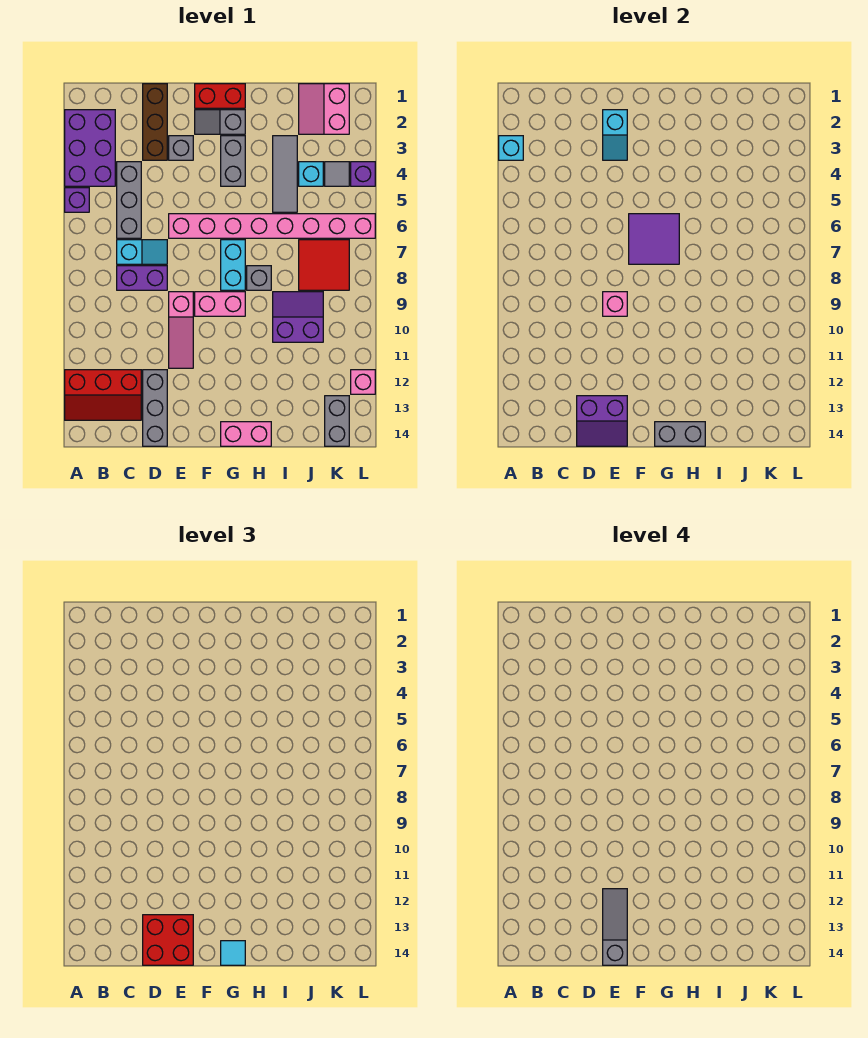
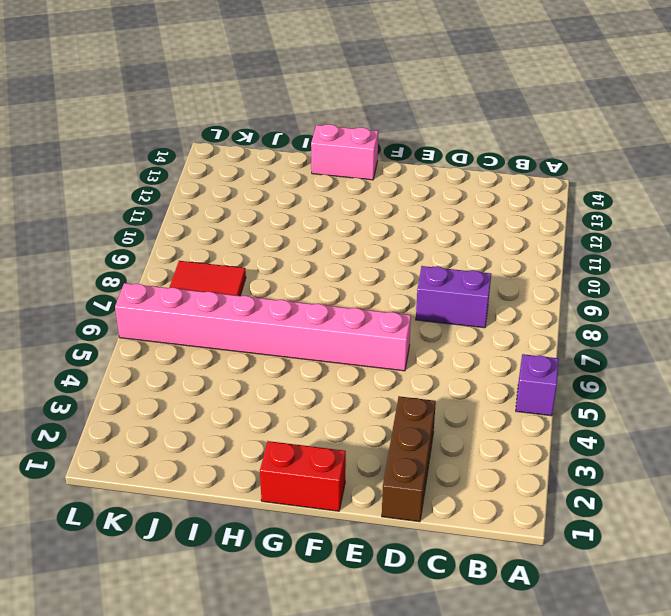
none -> purple brick A2:B4 level 1
none -> red slope A12:C13 level 1 top 12
none -> grey brick C4:C6 level 1
none -> cyan slope C7:D7 level 1 top C

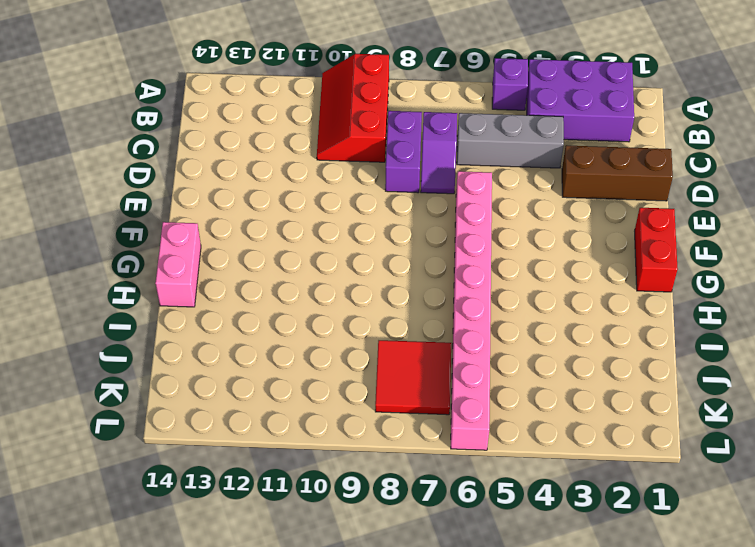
red slope A9:C10 level 1 top 9 -> red slope A12:C13 level 1 top 12
purple slope C7:D7 level 1 top C -> cyan slope C7:D7 level 1 top C
none -> grey brick D12:D14 level 1
none -> grey brick E3 level 1
none -> pink slope E9:E11 level 1 top 9
none -> grey slope F2:G2 level 1 top G

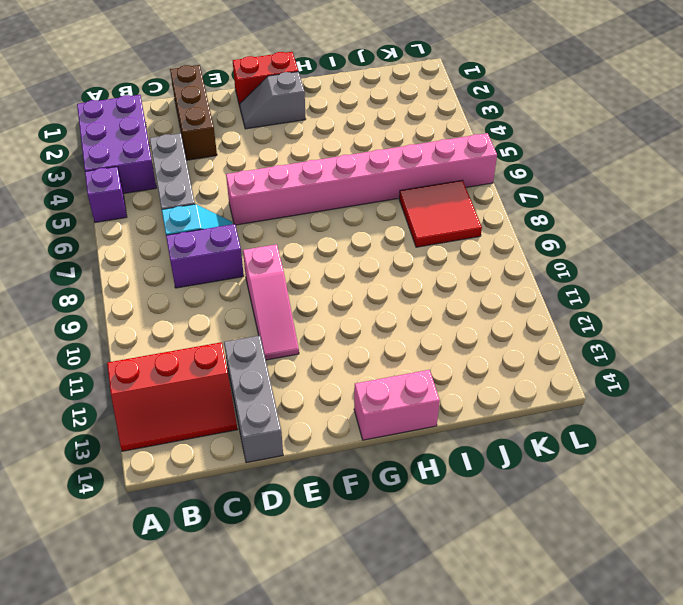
none -> grey brick E3 level 1
none -> pink brick F9:G9 level 1
none -> grey brick G3:G4 level 1
none -> cyan brick G7:G8 level 1

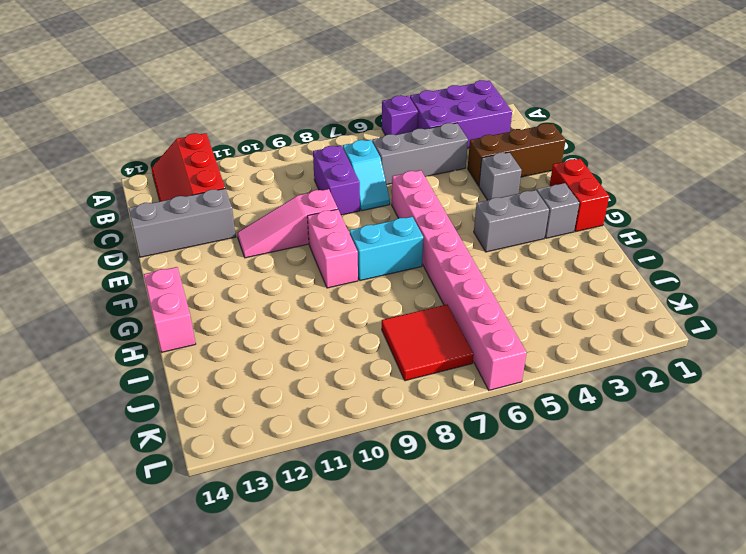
none -> grey brick H8 level 1
none -> grey tile I3:I5 level 1
none -> purple slope I9:J10 level 1 top 10
none -> pink slope J1:K2 level 1 top K

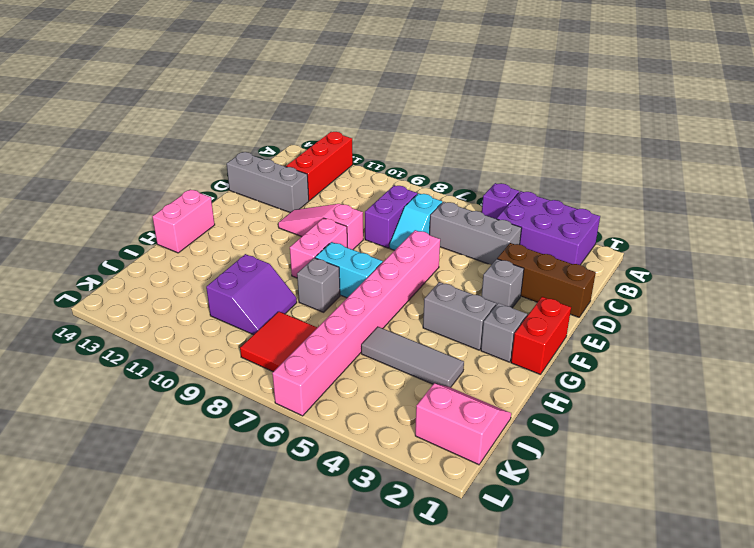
none -> cyan brick J4 level 1
none -> grey tile K4 level 1
none -> grey brick K13:K14 level 1
none -> purple brick L4 level 1

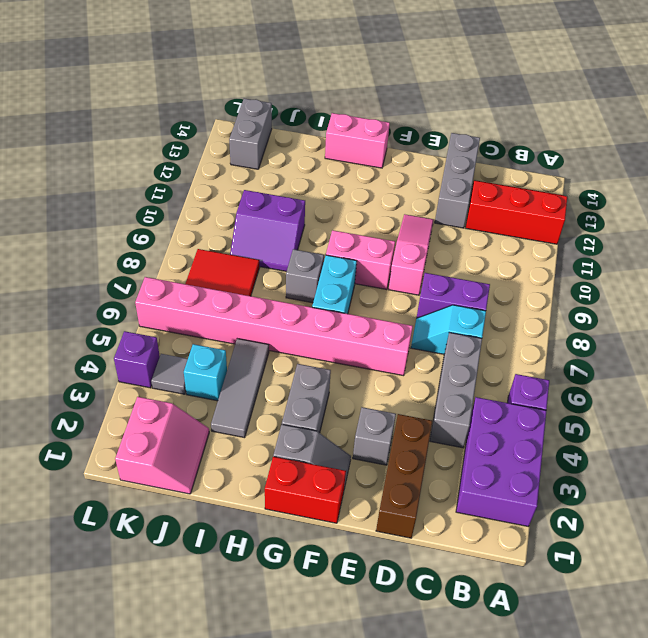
none -> pink brick L12 level 1
none -> cyan brick A3 level 2
none -> purple slope D13:E14 level 2 top 13
none -> cyan slope E2:E3 level 2 top 2

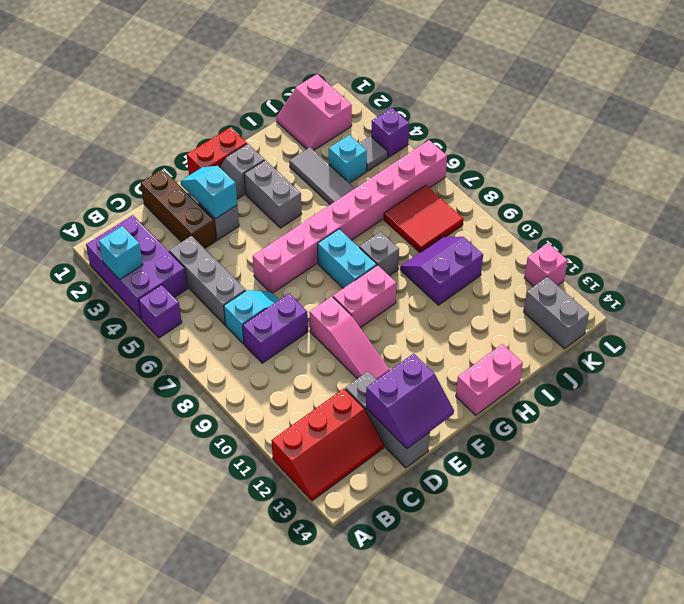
cyan slope E2:E3 level 2 top 3 -> cyan slope E2:E3 level 2 top 2
none -> pink brick E9 level 2
none -> purple tile F6:G7 level 2
none -> grey brick G14:H14 level 2
none -> red brick D13:E14 level 3

